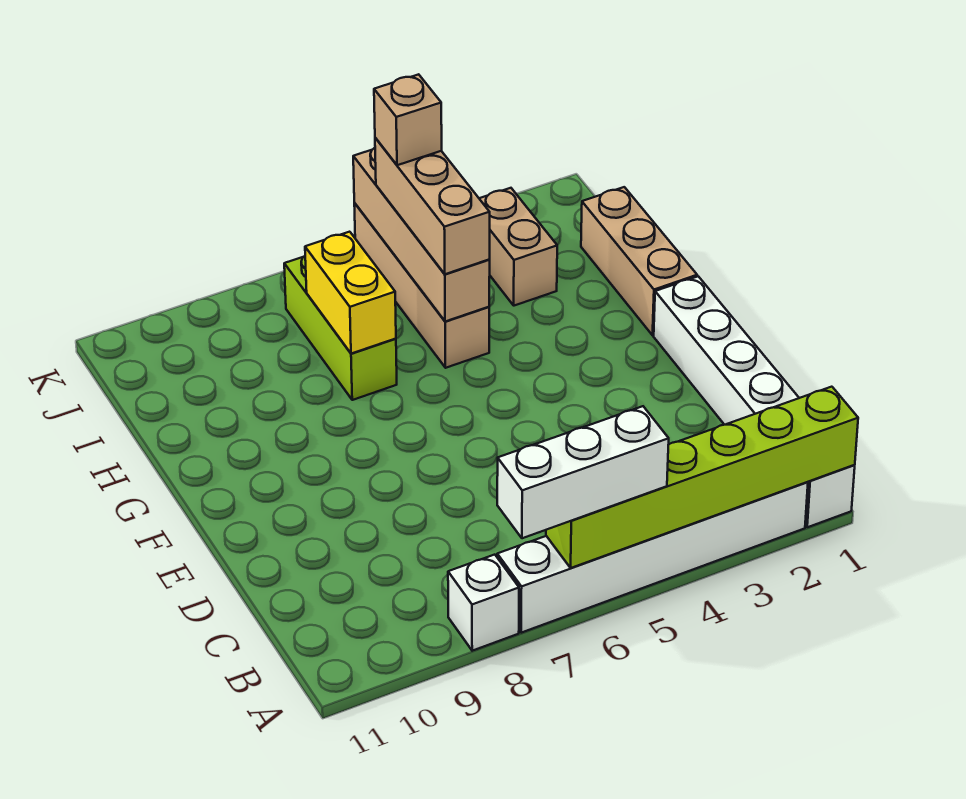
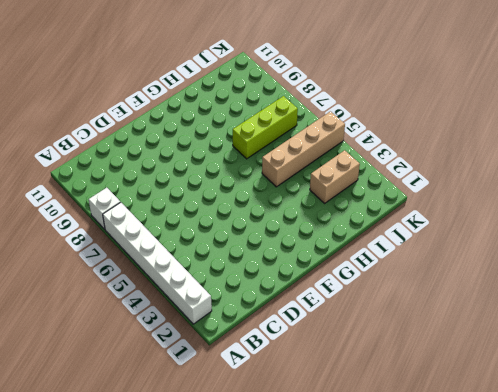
none -> white brick A1:F1 level 1
none -> tan brick G1:I1 level 1
none -> lime brick A1:A6 level 2

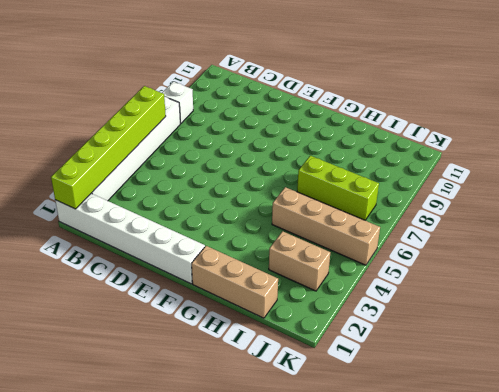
none -> tan brick H5:K5 level 2
none -> yellow brick H7:I7 level 2
none -> white brick A5:A7 level 3

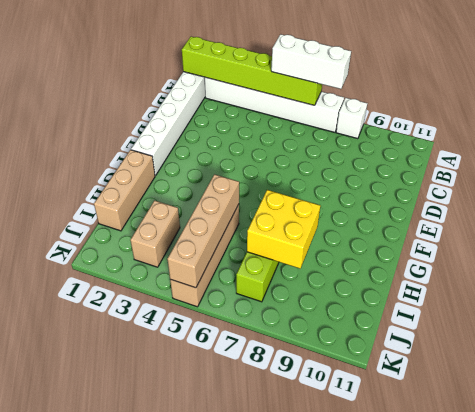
yellow brick H7:I8 level 2 -> yellow brick H7:I7 level 2
none -> tan brick H5:J5 level 3
none -> tan brick J5 level 4

